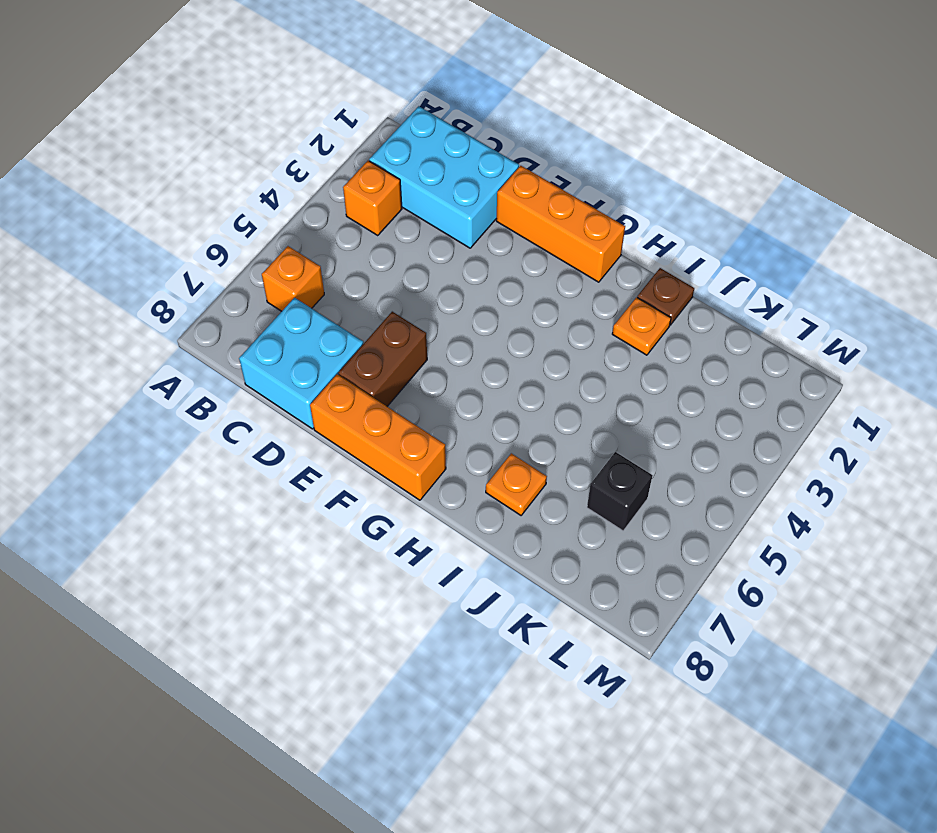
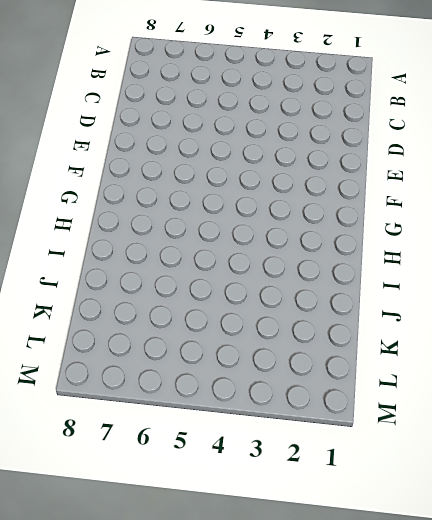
none -> cyan brick B1:D2 level 1
none -> orange brick B3 level 1

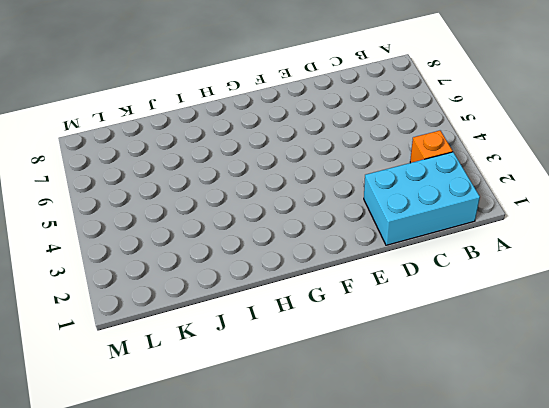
none -> orange brick B6 level 1
none -> cyan brick C7:D8 level 1

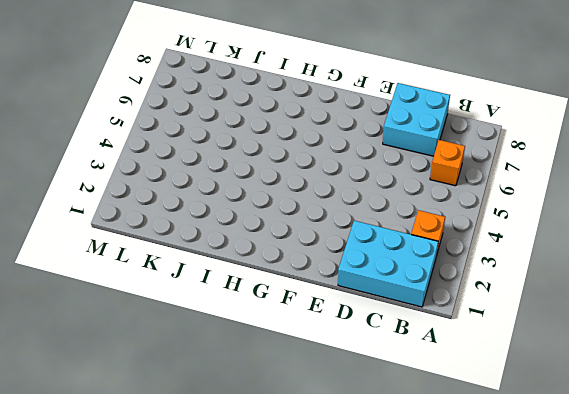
none -> orange brick E1:G1 level 1
none -> brown brick E6:E7 level 1

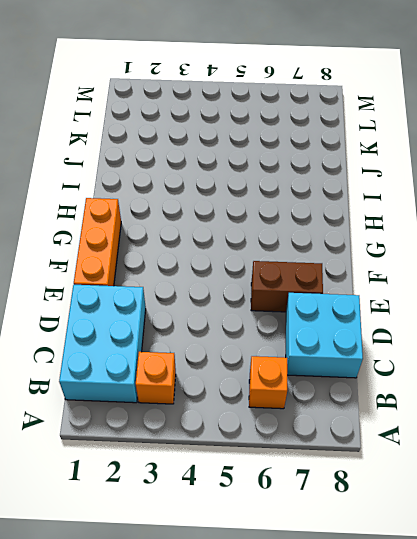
none -> orange brick E8:G8 level 1
none -> brown plate I1 level 1

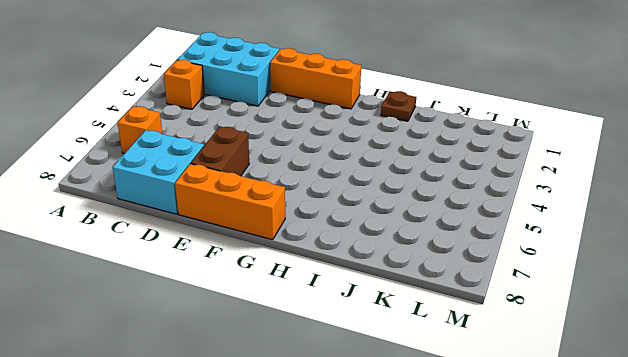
none -> orange plate I2 level 1
none -> orange plate I7 level 1

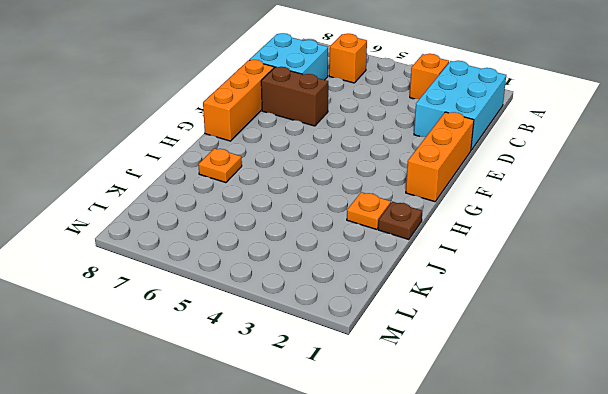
none -> black brick K6 level 1

